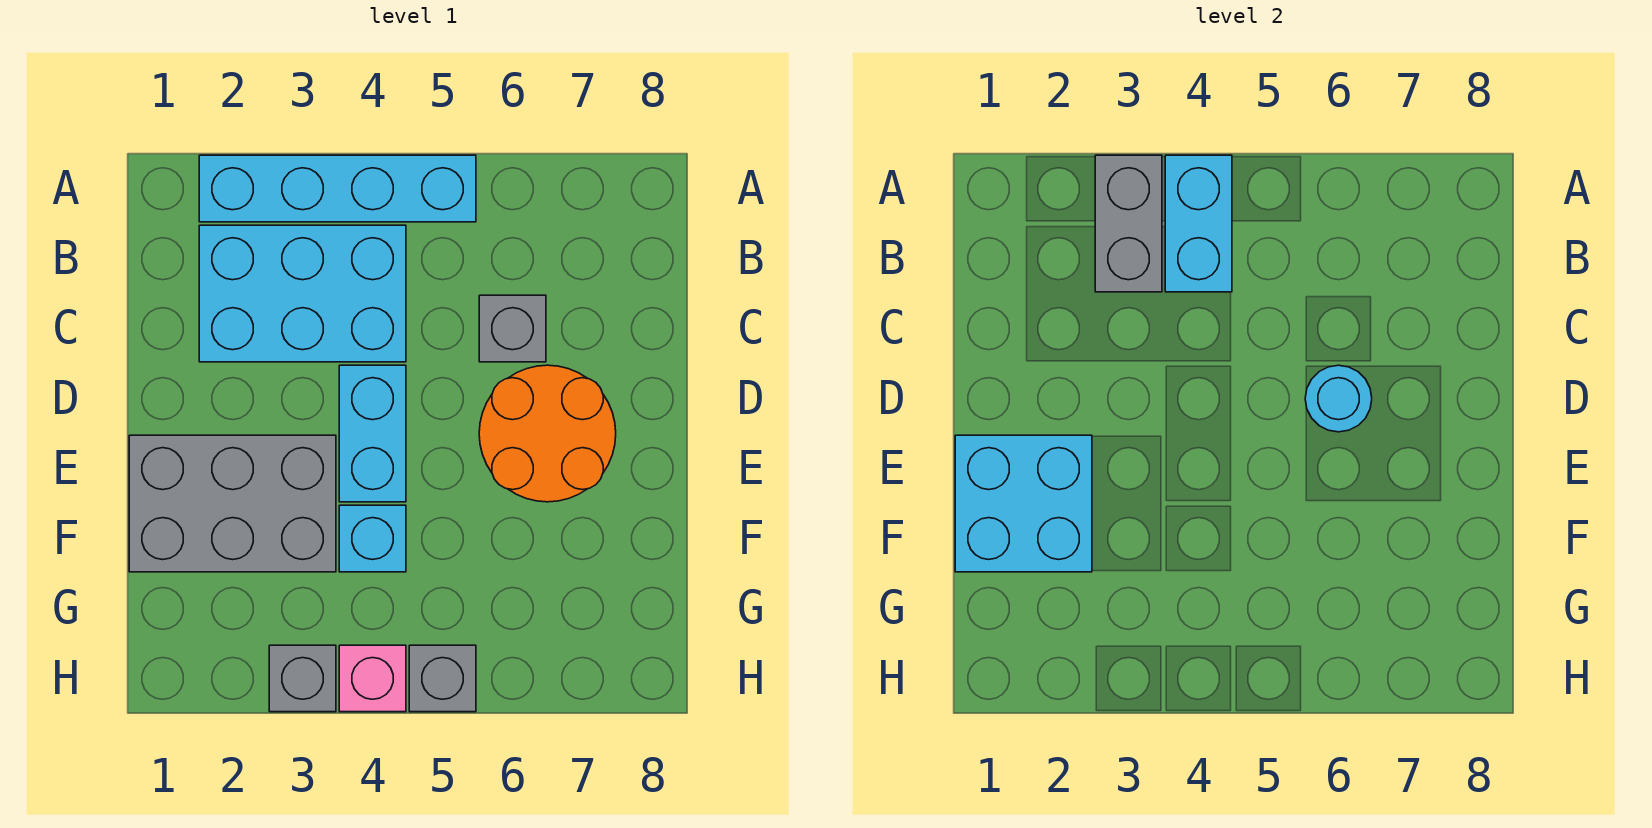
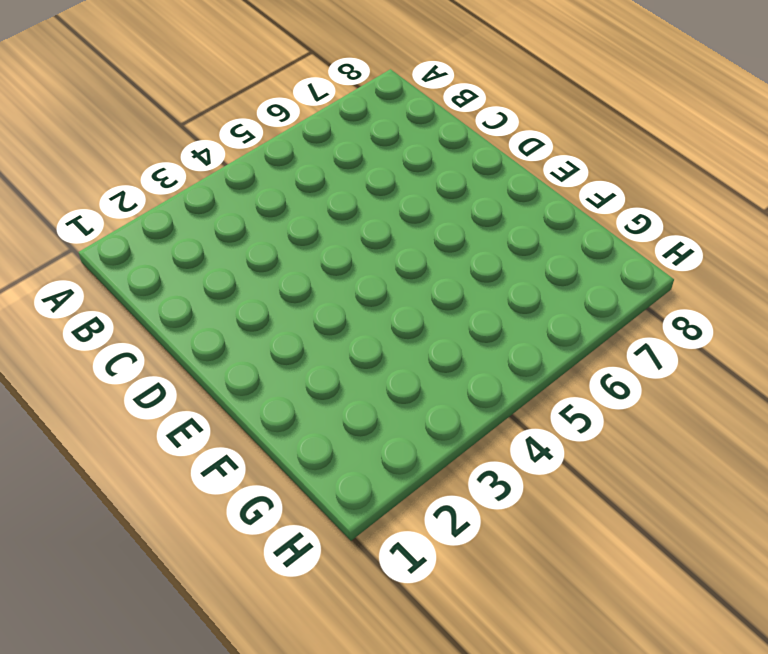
none -> cyan brick A2:A5 level 1
none -> cyan brick B2:C4 level 1
none -> grey brick C6 level 1

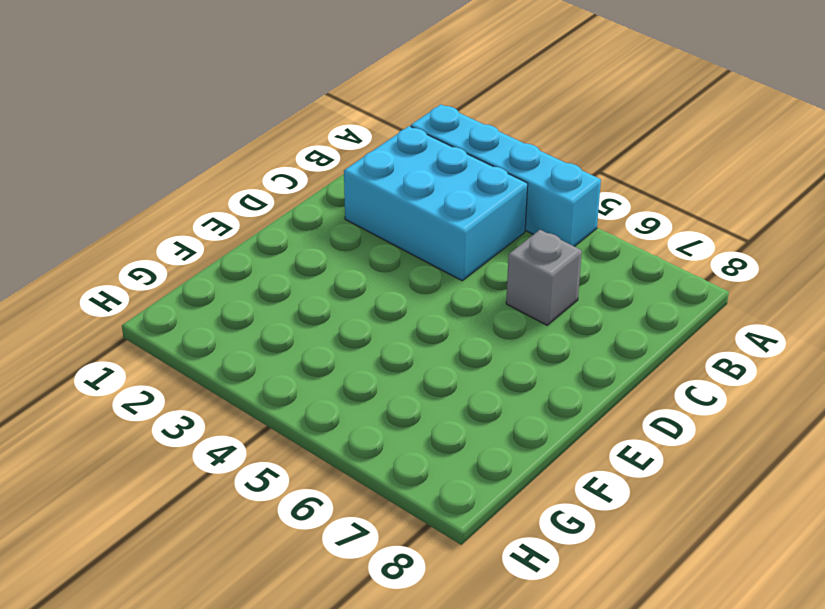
none -> cyan brick D4:E4 level 1
none -> orange round brick D6:E7 level 1
none -> grey brick E1:F3 level 1

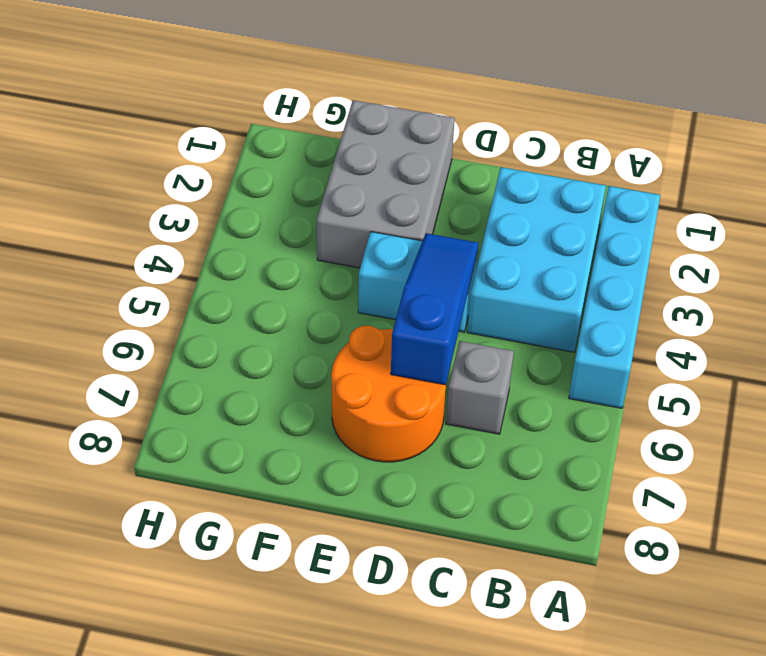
blue slope D4:D6 level 2 top 6 -> cyan round brick D6 level 2
none -> cyan brick F4 level 1
none -> grey brick H3 level 1
none -> pink brick H4 level 1

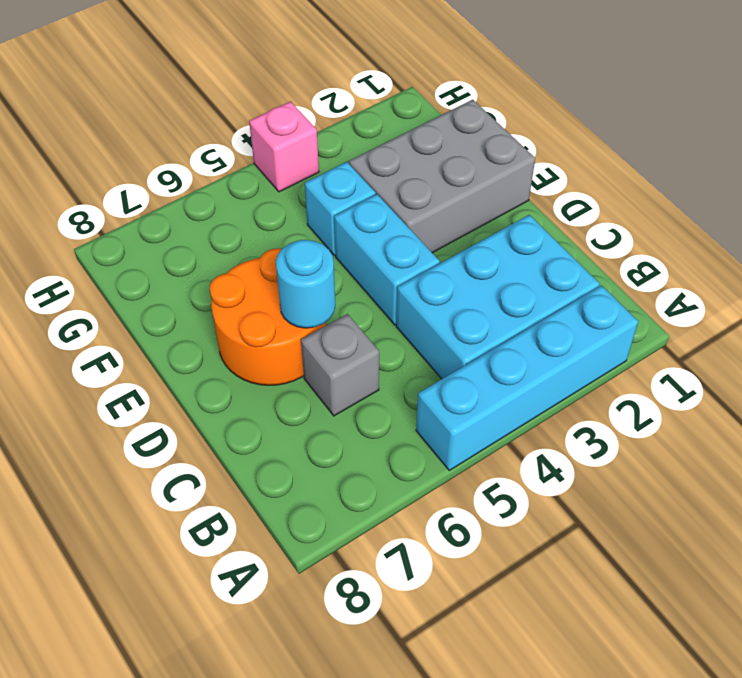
none -> grey brick H3 level 1
none -> grey brick H5 level 1
none -> grey brick A3:B3 level 2

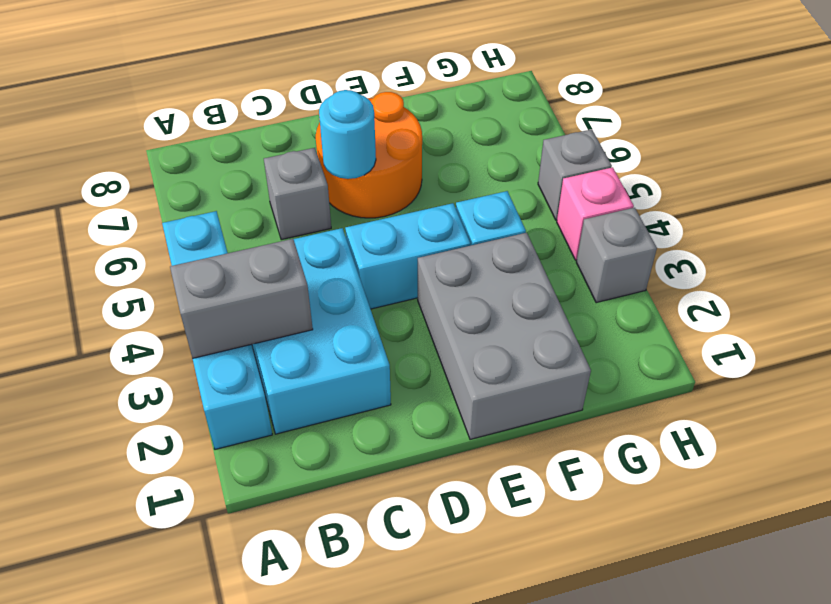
none -> cyan brick A4:B4 level 2
none -> cyan brick E1:F2 level 2

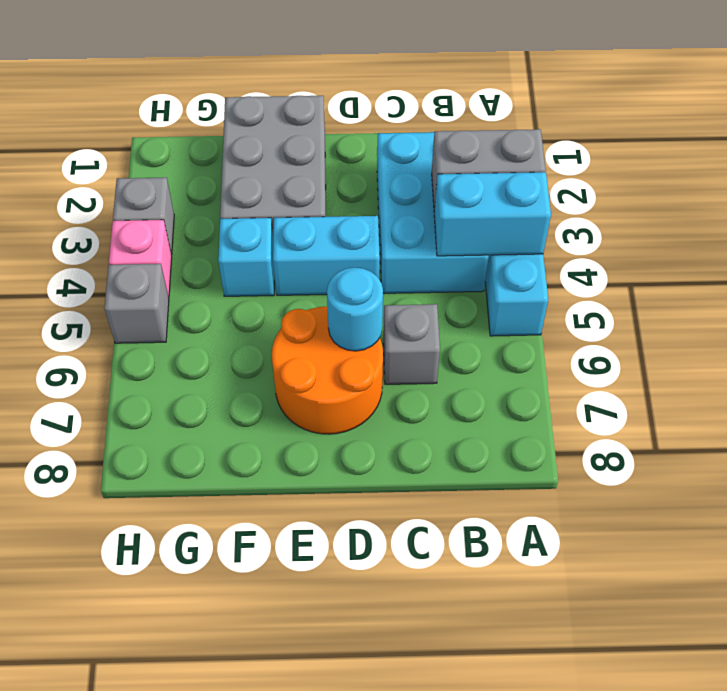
none -> cyan brick E1:F2 level 2

